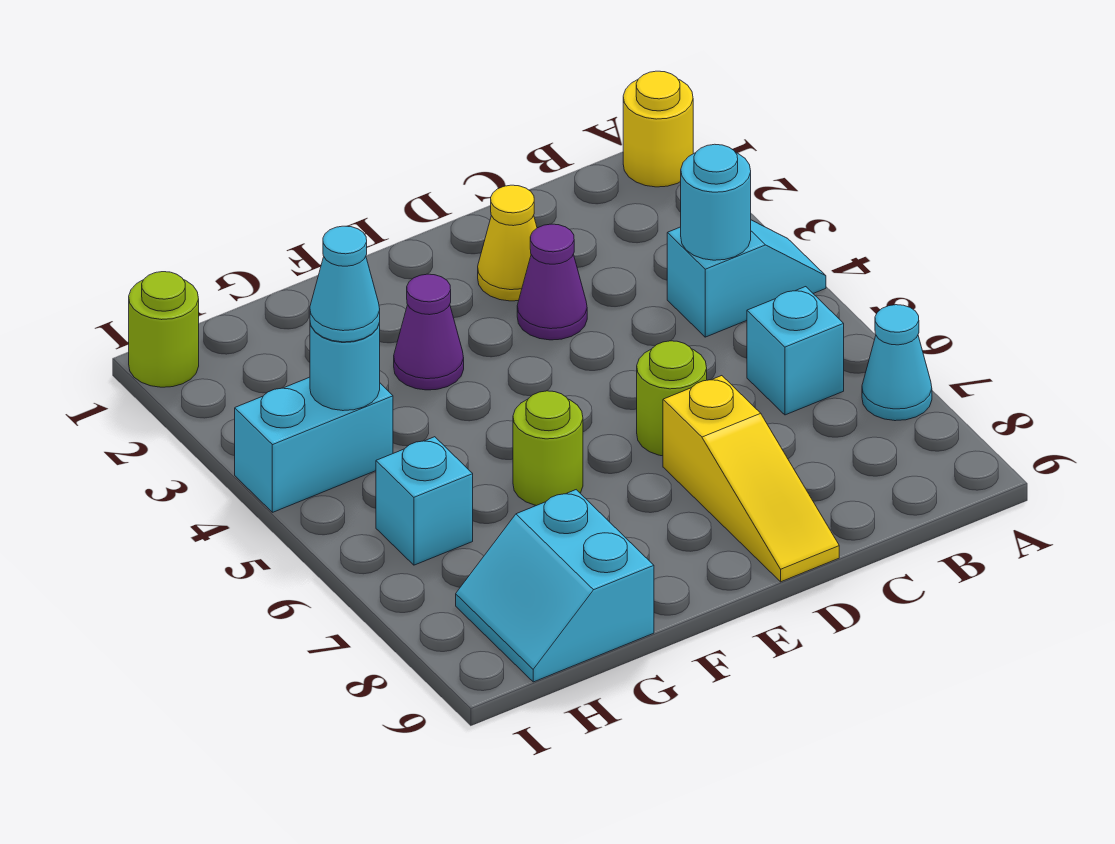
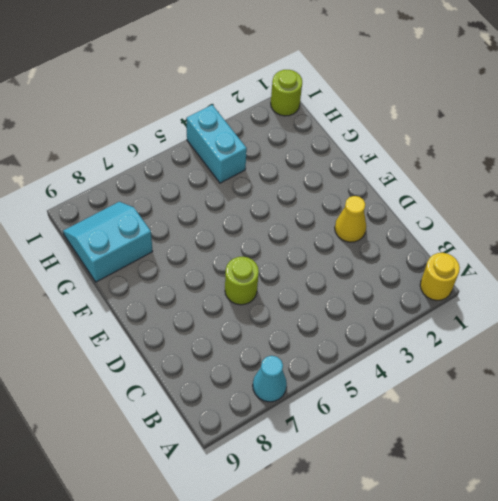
none -> cyan slope A4:B4 level 1 top B
none -> cyan brick B6 level 1
none -> purple cone D3 level 1

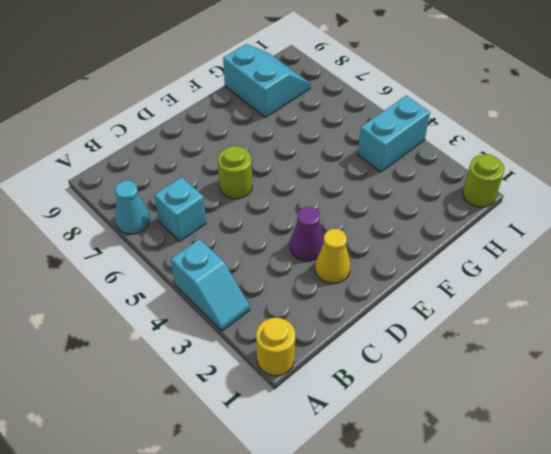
cyan slope A3:A4 level 1 top 4 -> cyan slope A4:B4 level 1 top B
none -> yellow slope D7:D9 level 1 top 7
none -> purple cone F3 level 1
none -> lime round brick F6 level 1

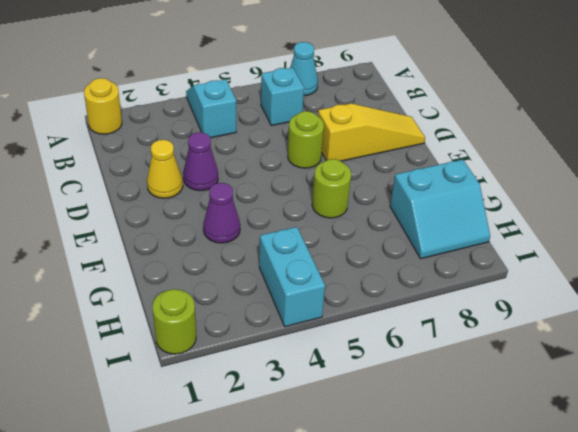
none -> cyan brick H6 level 1
none -> cyan round brick B4 level 2
none -> cyan round brick H4 level 2

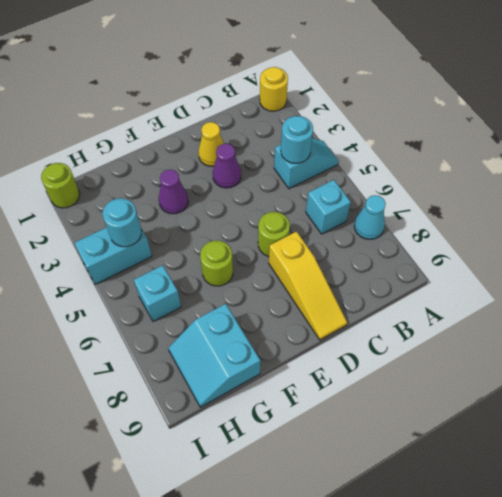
none -> cyan cone H4 level 3

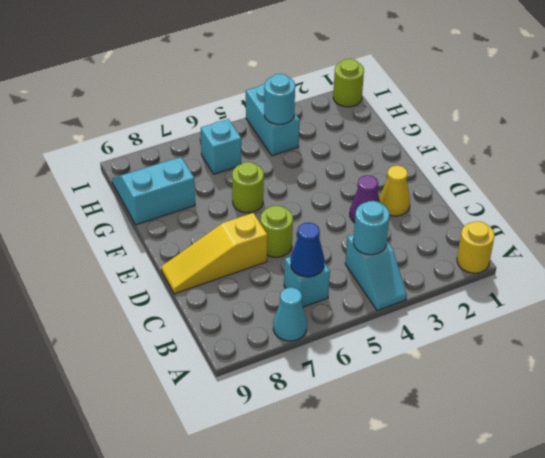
blue cone B6 level 2 -> none
none -> purple cone F3 level 1
none -> cyan cone H4 level 3

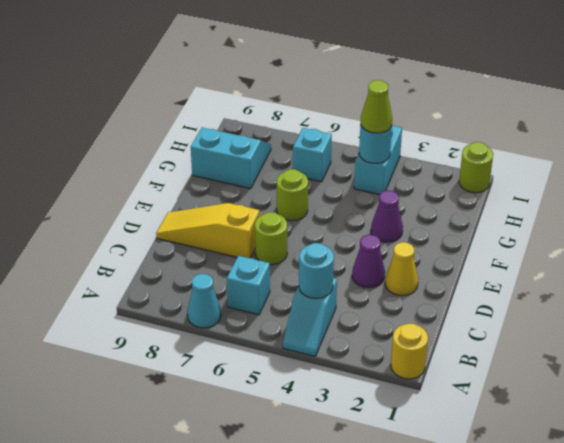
lime cone H4 level 3 -> cyan cone H4 level 3

